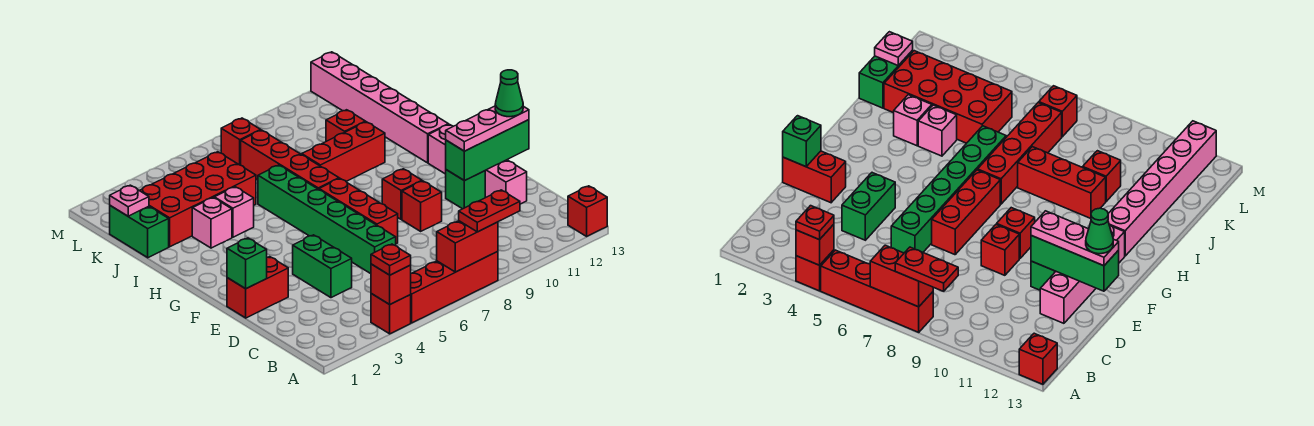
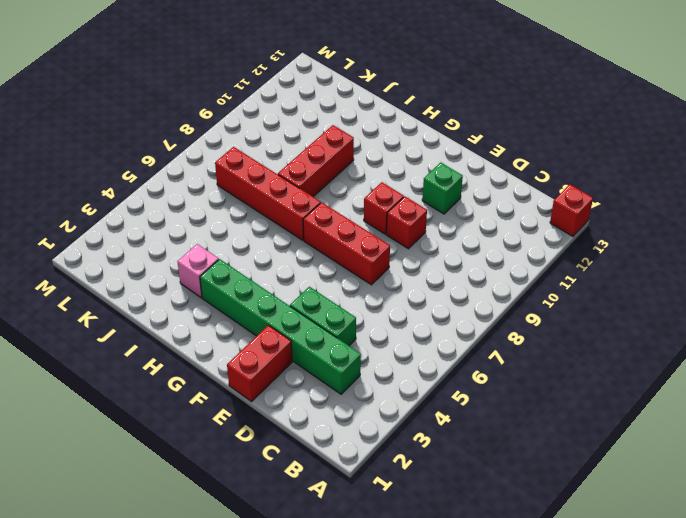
green brick C3:H3 level 1 -> green brick D6:I6 level 1
none -> red brick A4 level 1
none -> red brick A5:A8 level 1
none -> pink brick D12:G12 level 1

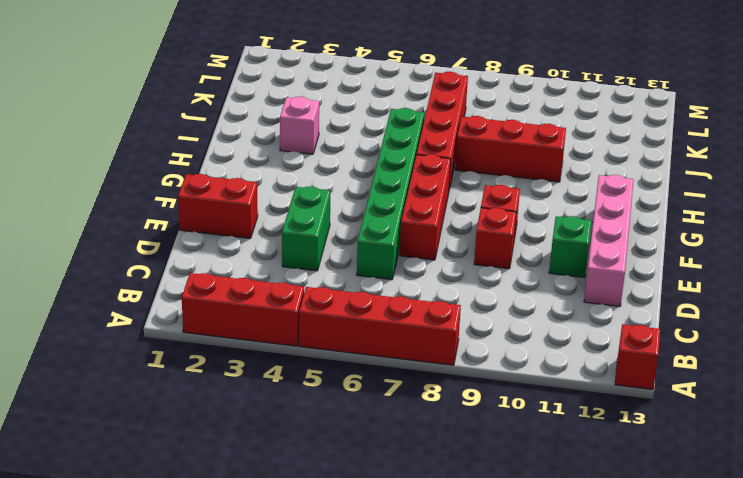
red brick A2:A4 level 1 -> red brick A4 level 1
none -> pink brick H12:M12 level 1
none -> pink brick I4 level 1
none -> green brick J1:K1 level 1

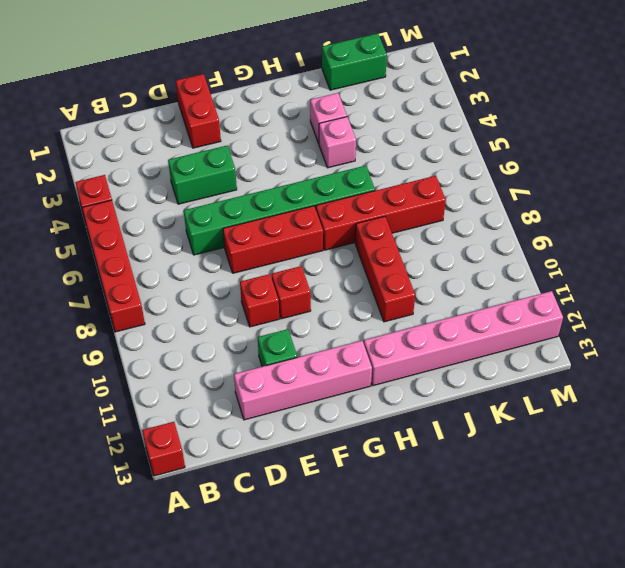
none -> red brick J2:K5 level 1
none -> red brick J10 level 1
none -> red brick L7 level 1

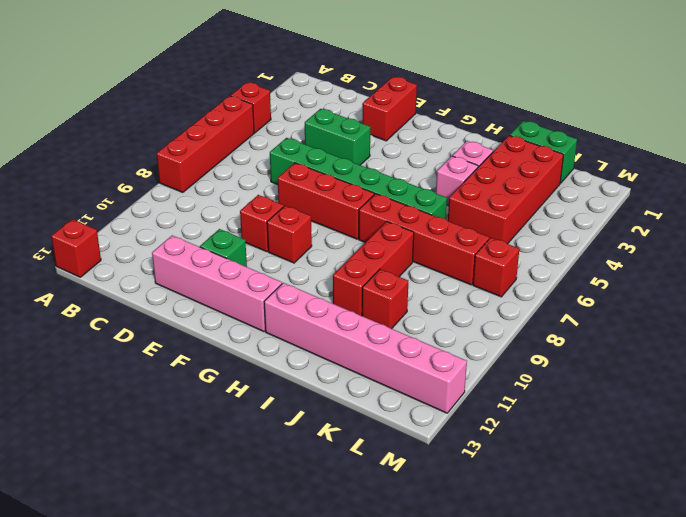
none -> red brick A4 level 2
none -> red brick A7:A8 level 2
none -> green brick E1 level 2

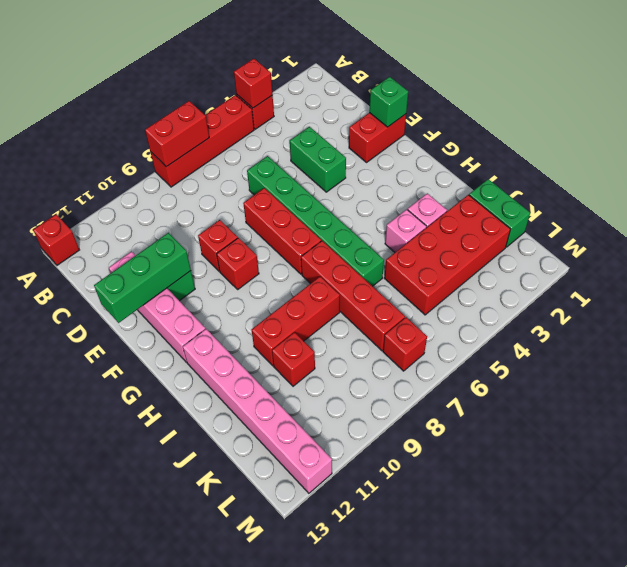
none -> pink plate K1 level 2
none -> red plate A4 level 3
none -> red plate A8:A9 level 3

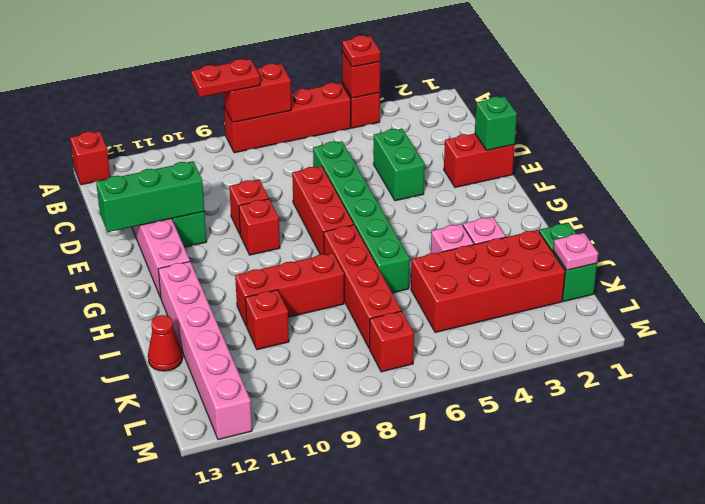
red cone J13 level 1 -> none
none -> pink plate E11:E13 level 3
none -> green cone E13 level 4

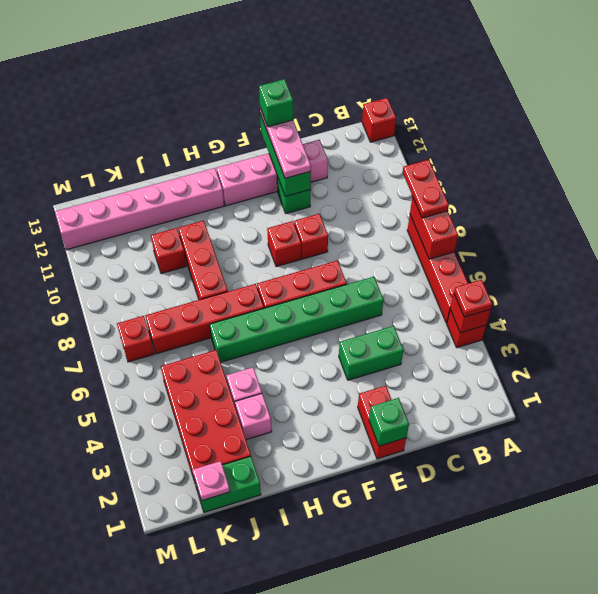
green brick E13 level 4 -> green cone E13 level 4

